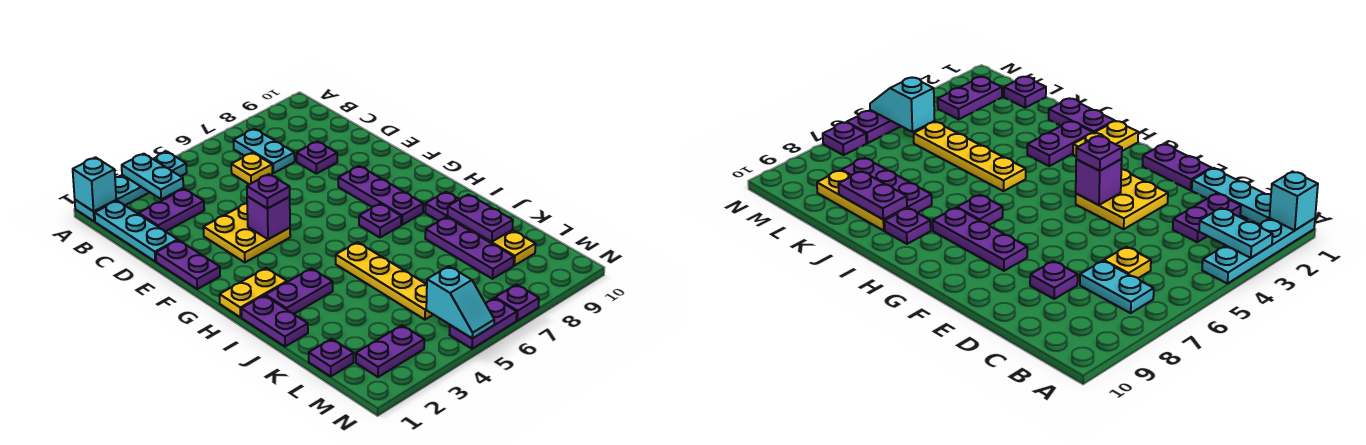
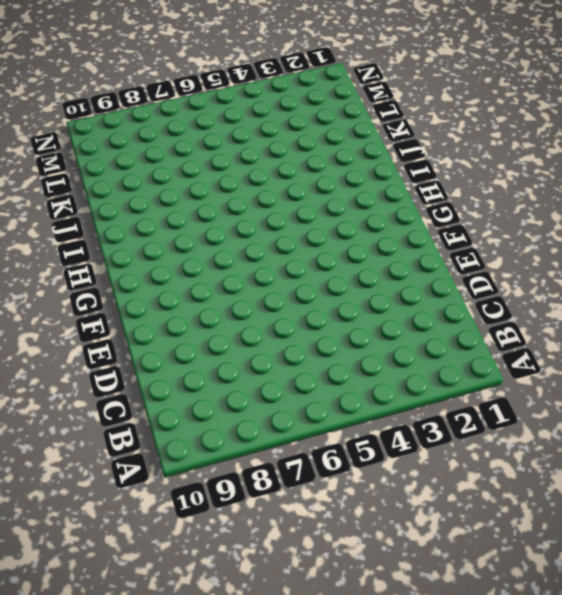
none -> cyan plate A1:A4 level 1
none -> cyan plate B1:D1 level 1
none -> cyan plate B7:C7 level 1

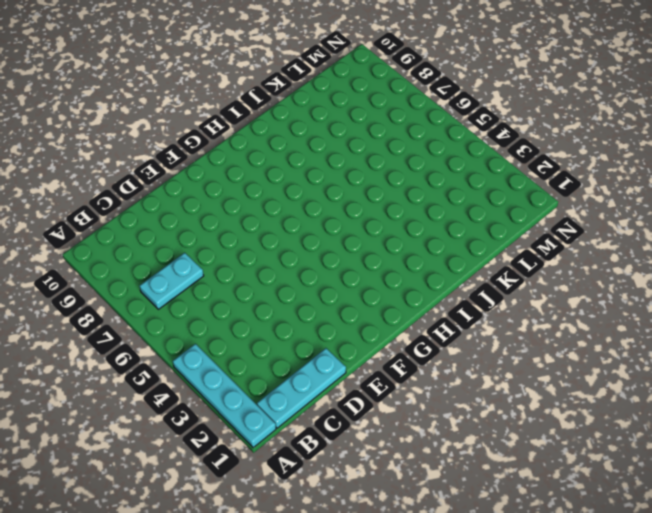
none -> purple plate C2:C3 level 1
none -> yellow plate C6 level 1
none -> purple plate D8 level 1

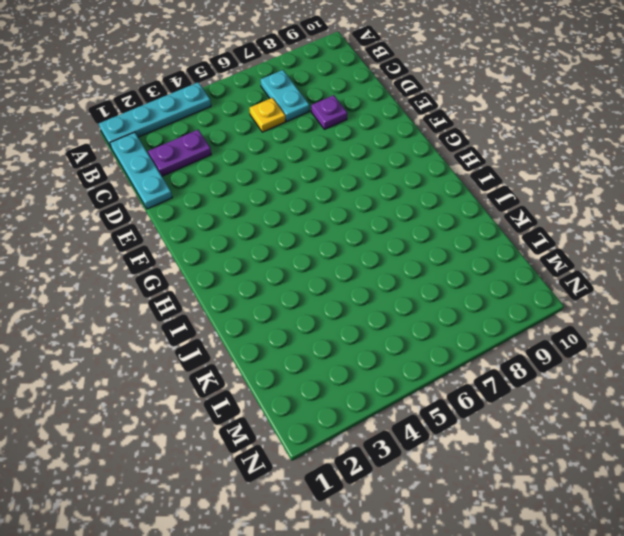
none -> purple plate E1:F1 level 1
none -> yellow plate E3:F4 level 1
none -> purple plate F8:H8 level 1

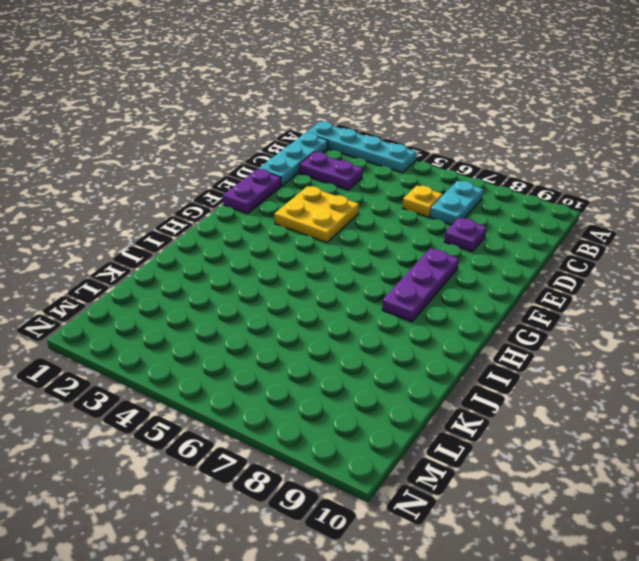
none -> yellow plate H1:H2 level 1
none -> purple plate H7 level 1
none -> purple plate I1:J1 level 1

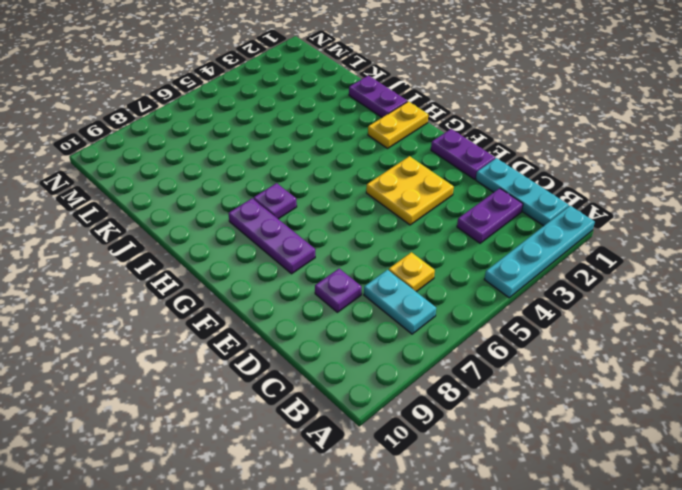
none -> purple plate I2:I3 level 1
none -> yellow plate I5:L5 level 1
none -> purple plate I9 level 1

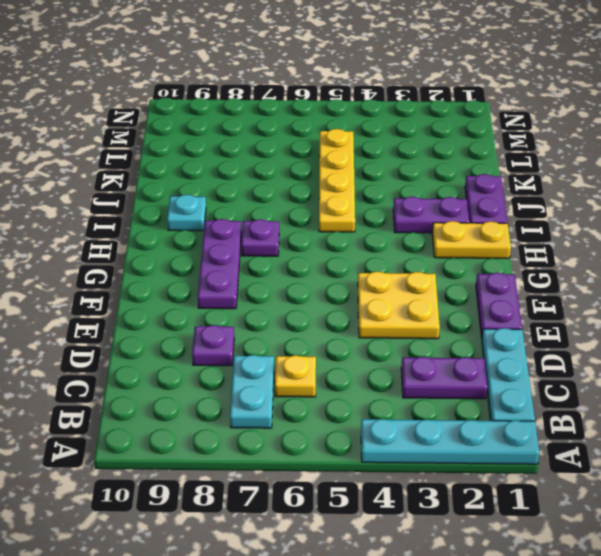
cyan plate I9 level 1 -> purple plate I9 level 1
none -> purple plate J8:L8 level 1
none -> yellow plate J9:L9 level 1
none -> purple plate L1 level 1

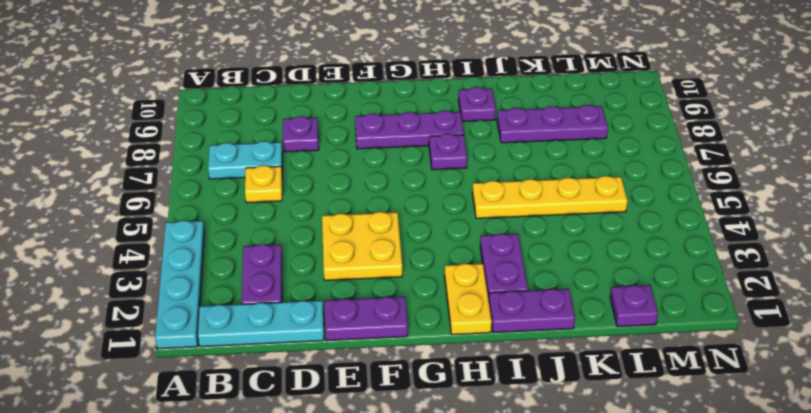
none -> yellow plate J9:L9 level 1
none -> purple plate M2:M3 level 1
none -> purple plate N5:N6 level 1

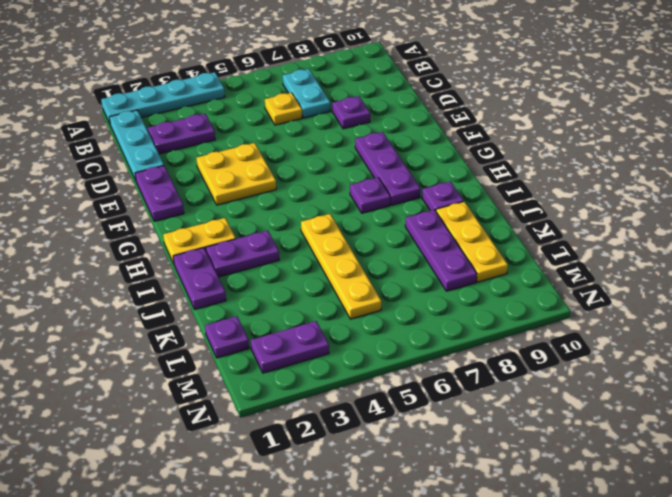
none -> purple plate N5:N6 level 1
none -> purple plate N7 level 1
none -> cyan brick A1 level 2

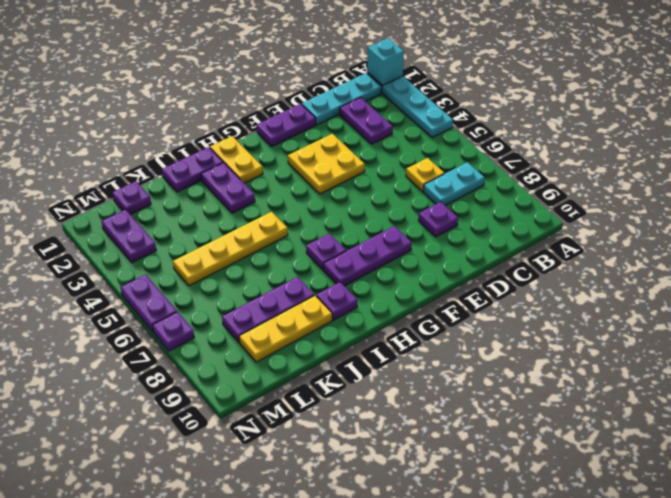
none -> cyan plate A3:B3 level 2
none -> purple brick F4 level 2
none -> purple plate J9:K9 level 2

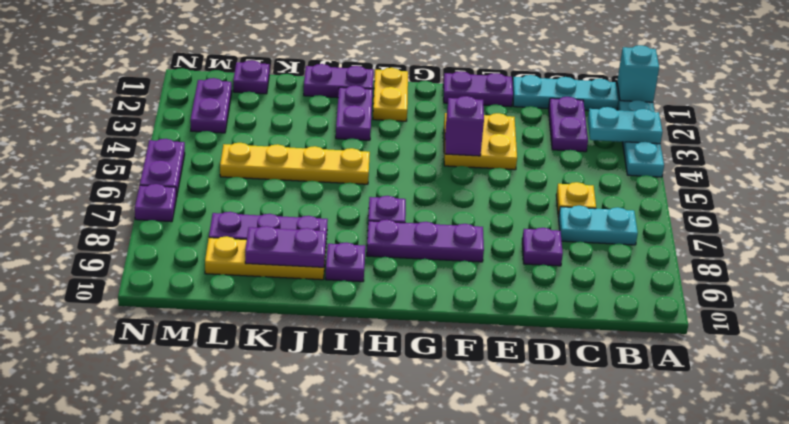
none -> cyan slope M5:N5 level 2 top M
none -> purple plate F4 level 3

